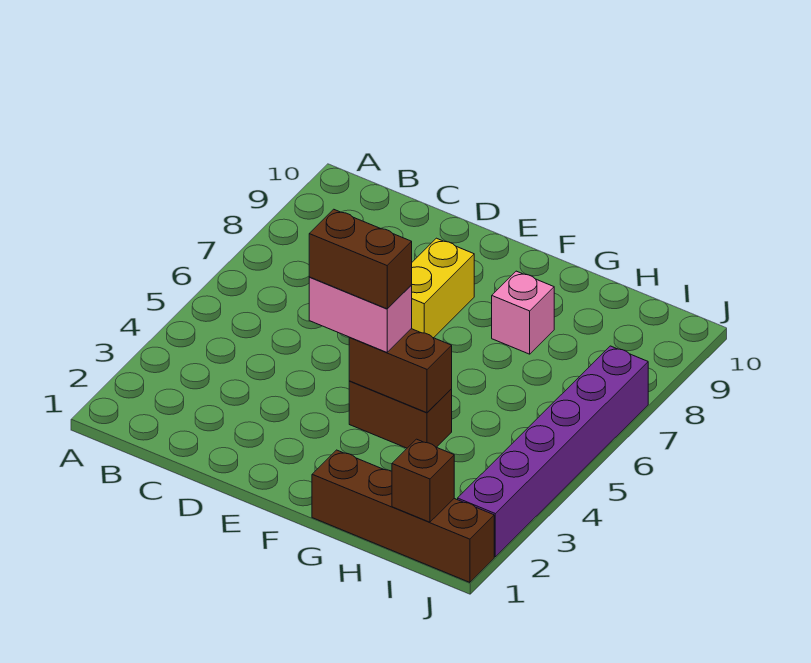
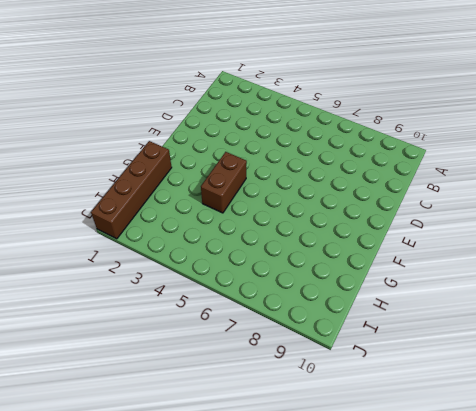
none -> yellow brick E7:E8 level 1
none -> pink brick G8 level 1

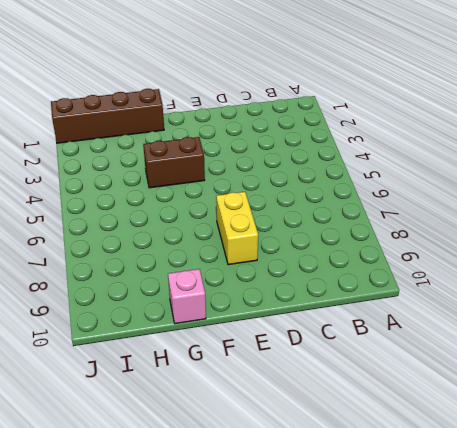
pink brick G10 level 1 -> pink brick G8 level 1
none -> purple brick J2:J7 level 1
none -> brown brick F4:G4 level 2

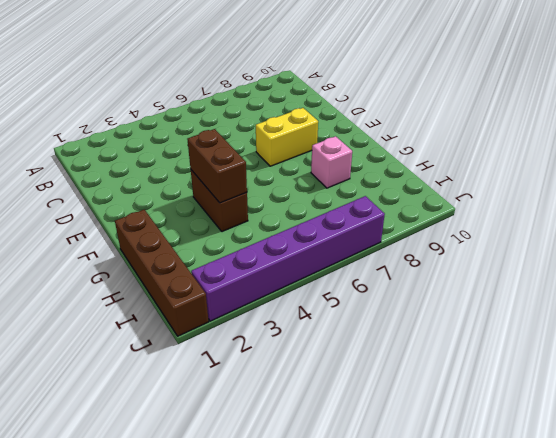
none -> brown brick I1 level 2
none -> pink brick E4:F4 level 3

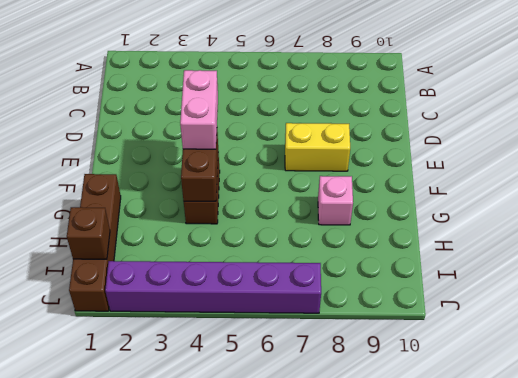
none -> brown brick E4:F4 level 4

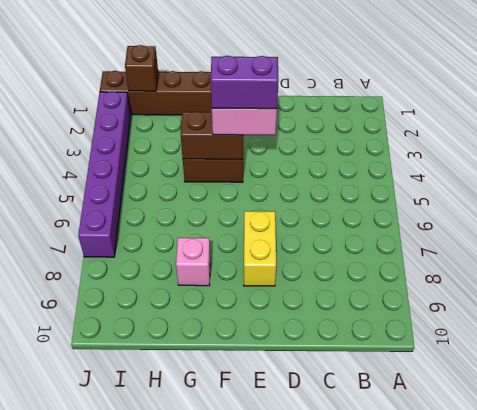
purple brick E4:F4 level 4 -> brown brick E4:F4 level 4

